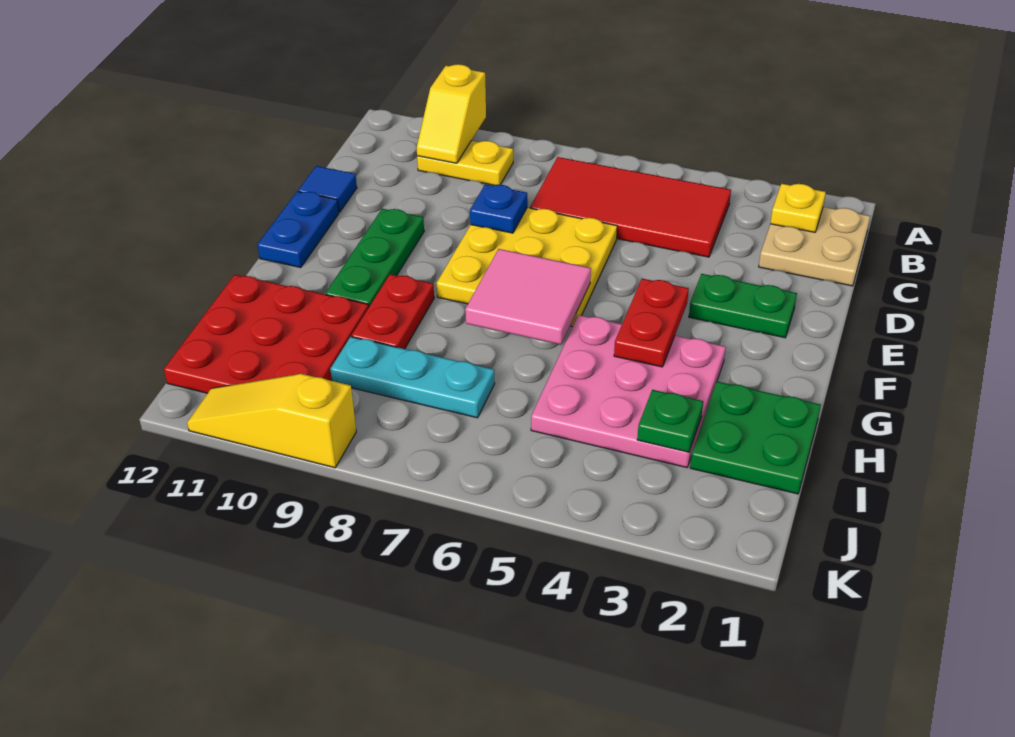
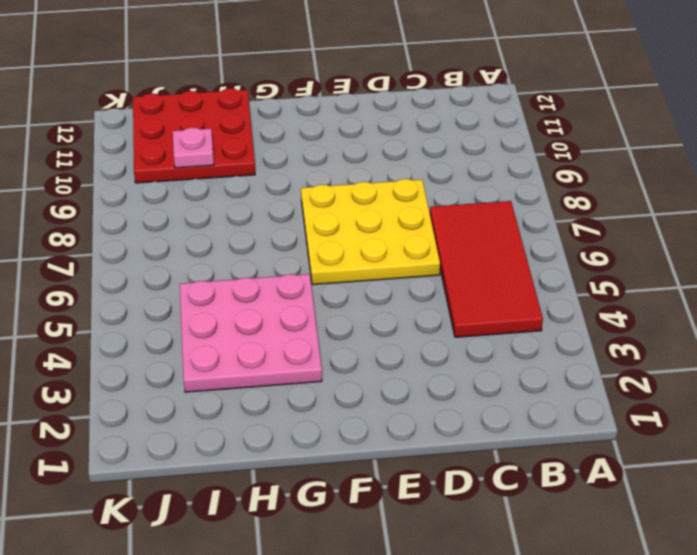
pink plate I10 level 2 -> none
none -> tan plate B1:C2 level 1
none -> yellow plate B9:B10 level 1
none -> blue tile D12 level 1

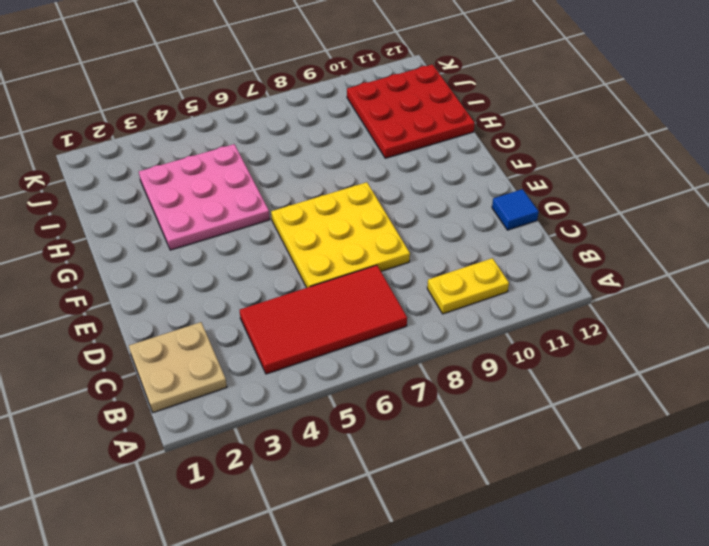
none -> green plate E2:E3 level 1
none -> green plate E10:G10 level 1
none -> blue plate E12:F12 level 1

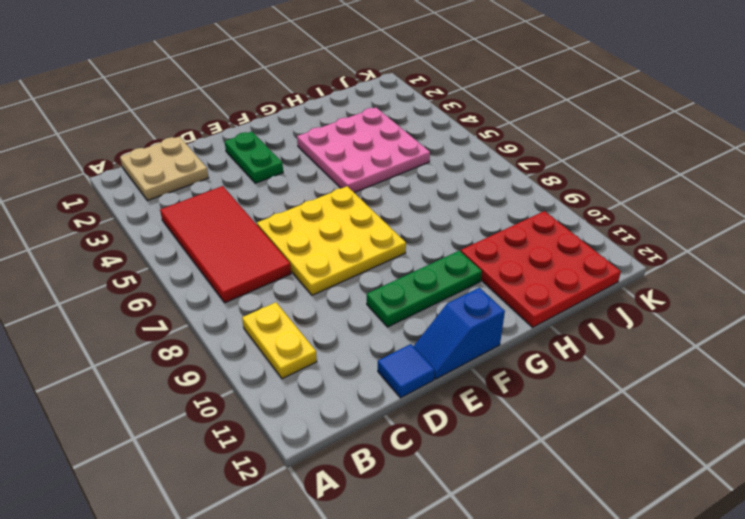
blue slope E12:F12 level 1 top F -> blue plate E12:F12 level 1
none -> red plate G9:H9 level 1
none -> green plate H1:I2 level 1
none -> cyan plate I7:I9 level 1

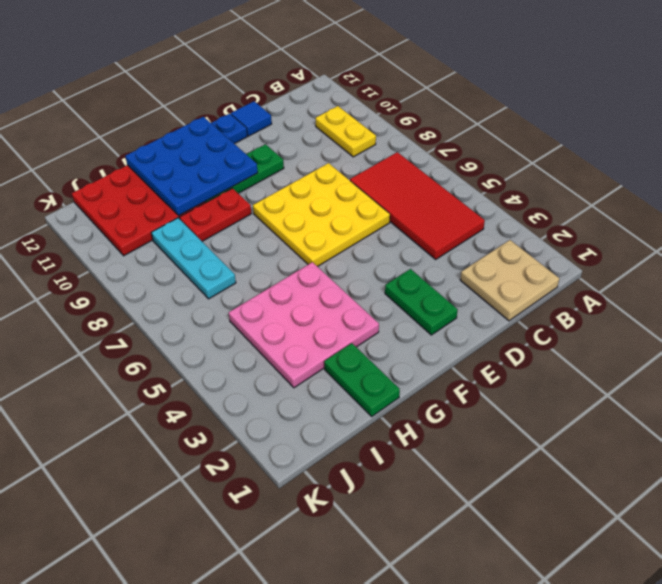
blue plate F10:H12 level 2 -> none
green plate H1:H2 level 1 -> green plate H1:I2 level 1
none -> yellow slope K9:K11 level 1 top 9
none -> yellow slope A10:B10 level 2 top A
none -> yellow plate B2 level 2

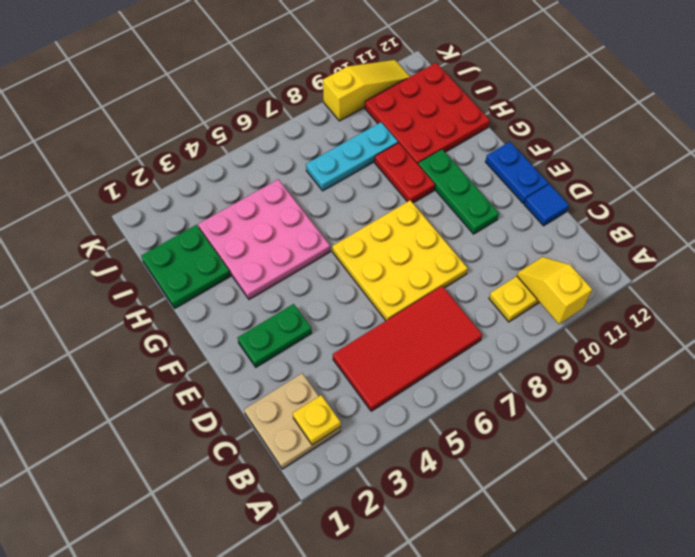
none -> blue plate D8 level 2
none -> red plate F4:G4 level 2
none -> pink tile F6:G7 level 2

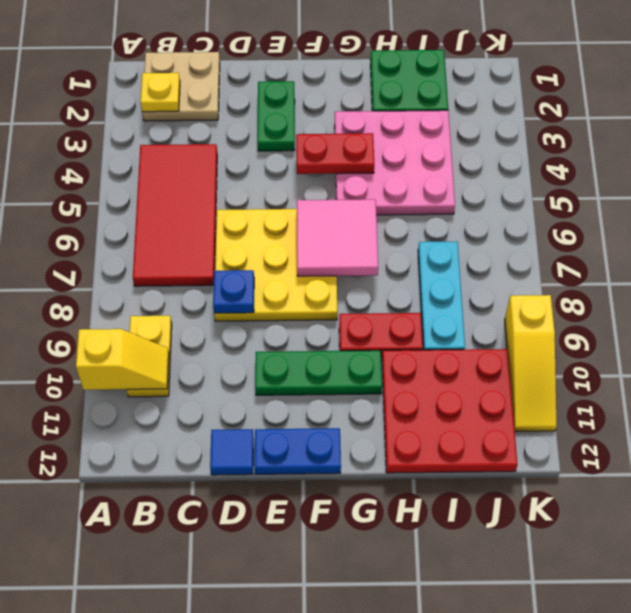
none -> green plate I3 level 2

